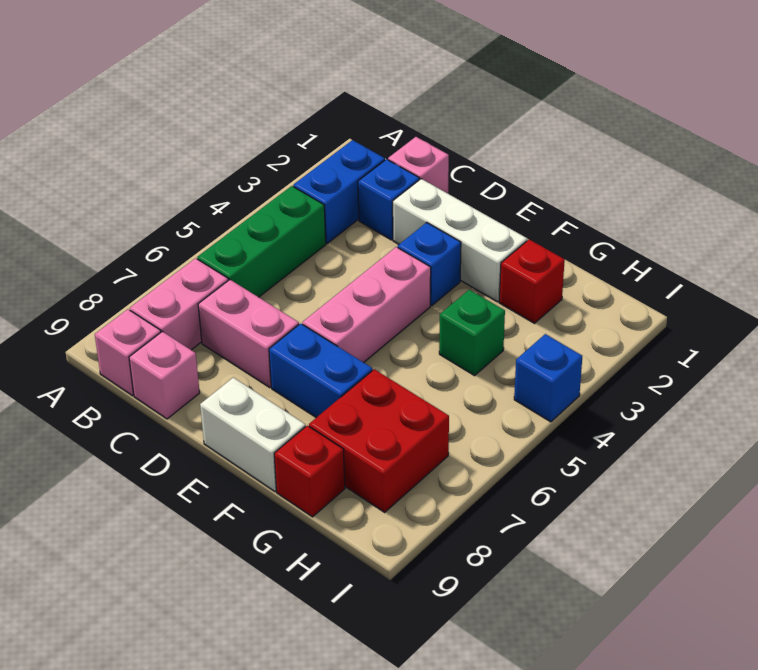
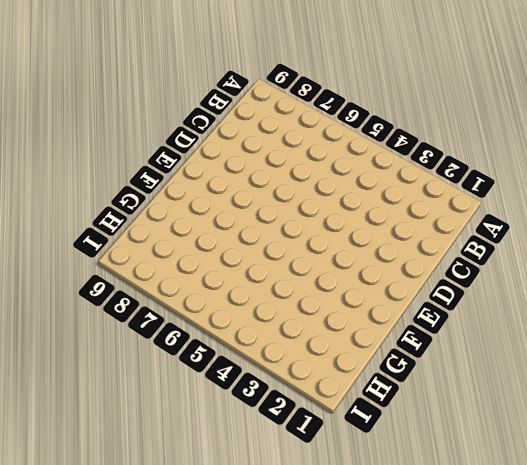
none -> blue brick B2:B3 level 1
none -> green brick B4:B6 level 1
none -> pink brick B7:B8 level 1

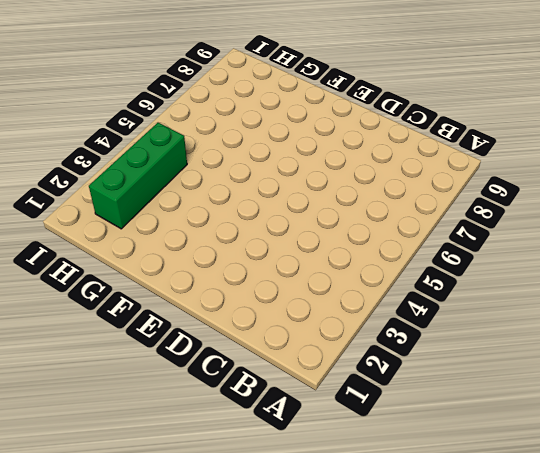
green brick H2:H4 level 1 -> green brick B4:B6 level 1
none -> blue brick B2:B3 level 1
none -> pink brick B7:B8 level 1
none -> pink brick B9 level 1

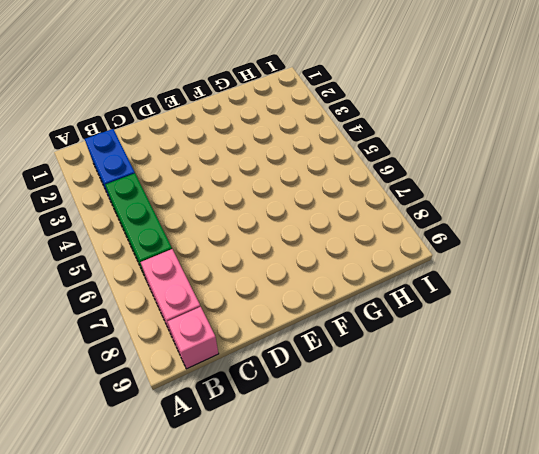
none -> pink brick C1 level 1
none -> blue brick C2 level 1
none -> pink brick C7:D7 level 1

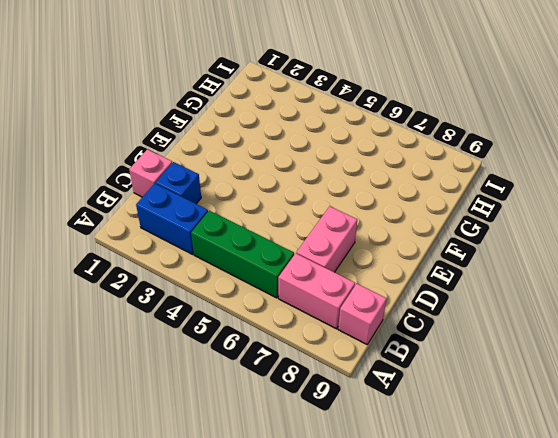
none -> pink brick C9 level 1
none -> white brick D2:F2 level 1
none -> blue brick E3 level 1

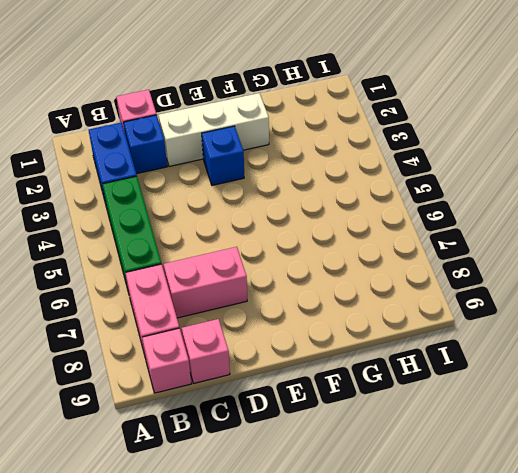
none -> pink brick E4:E6 level 1
none -> blue brick E7:F7 level 1
none -> white brick E9:F9 level 1

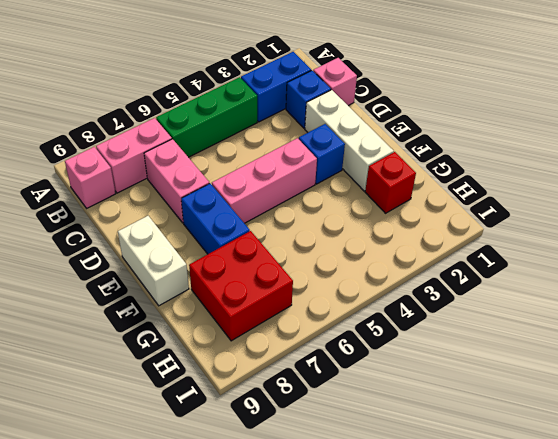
none -> pink brick C9 level 1
none -> green brick G4 level 1
none -> red brick G9 level 1

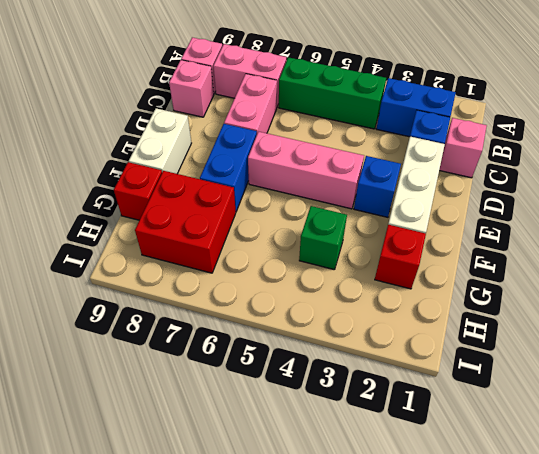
none -> blue brick I4 level 1

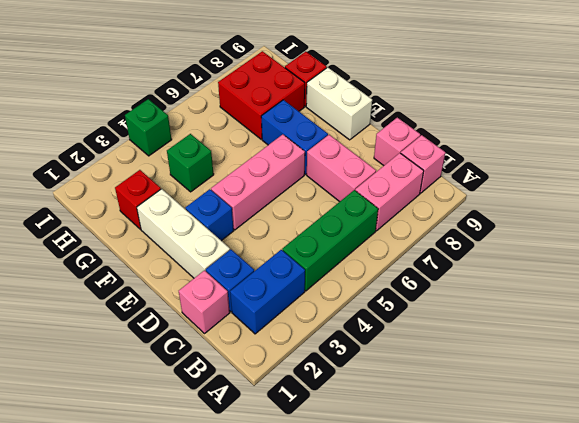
green brick I4 level 1 -> blue brick I4 level 1

